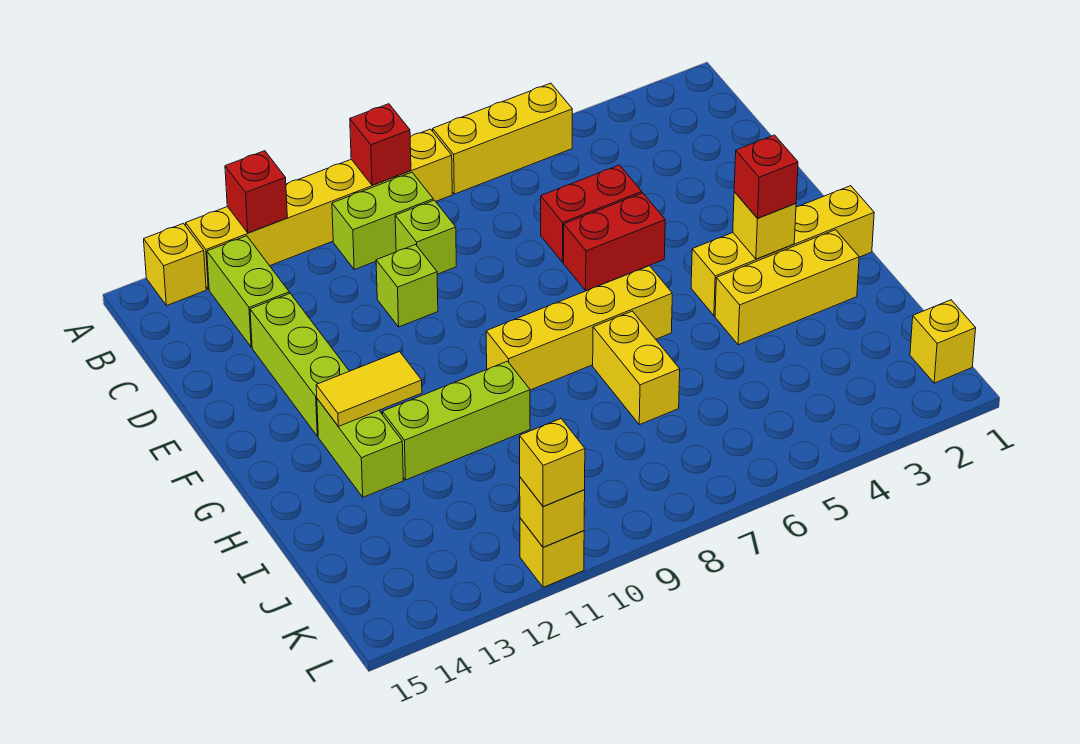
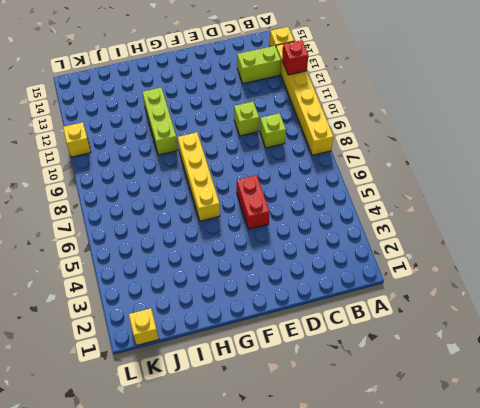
none -> yellow brick A5:A7 level 1
none -> lime brick B9:B10 level 1
none -> red brick D5:D6 level 1

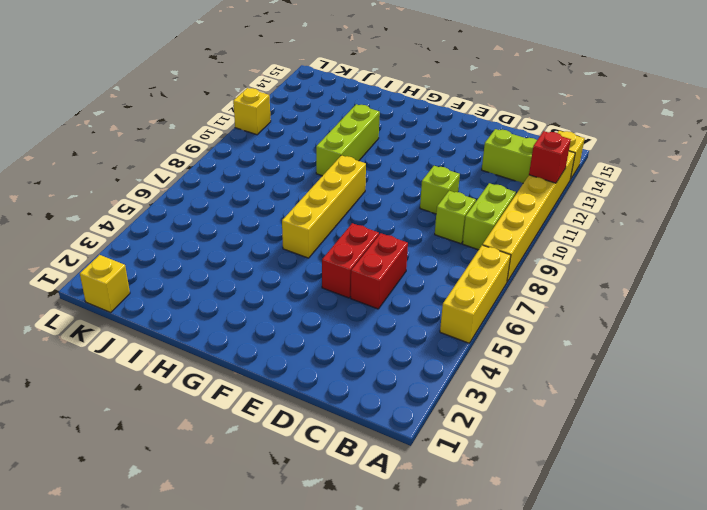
none -> lime brick D13:F13 level 1
none -> yellow brick G1:G4 level 1
none -> lime brick G13:H13 level 1

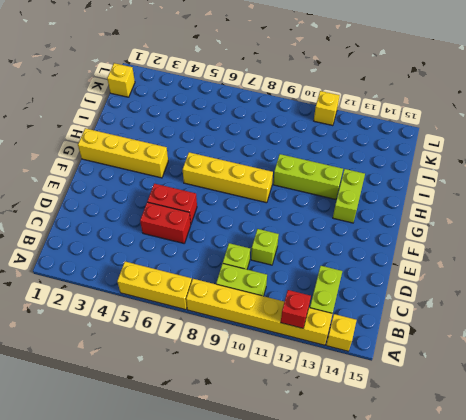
none -> lime brick D13:F13 level 1
none -> yellow brick H2:H4 level 1
none -> yellow brick H7:I7 level 1

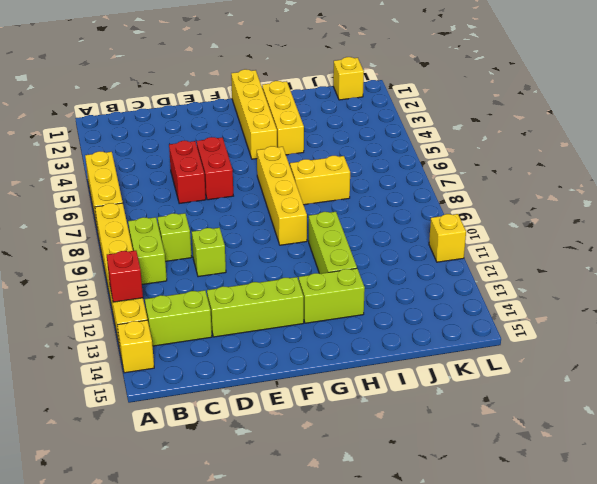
none -> red brick A9 level 2
none -> yellow brick G3 level 2
none -> yellow tile G12:G13 level 2

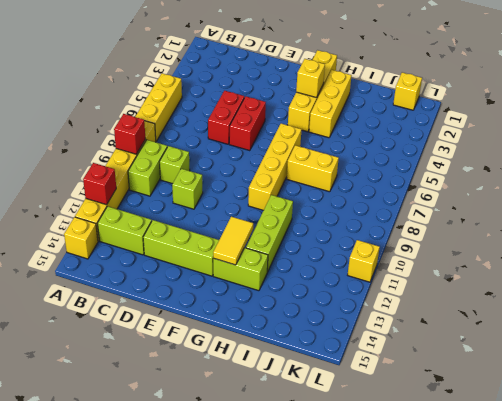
none -> yellow brick L11 level 2
none -> red brick G3 level 3
none -> yellow brick L11 level 3

